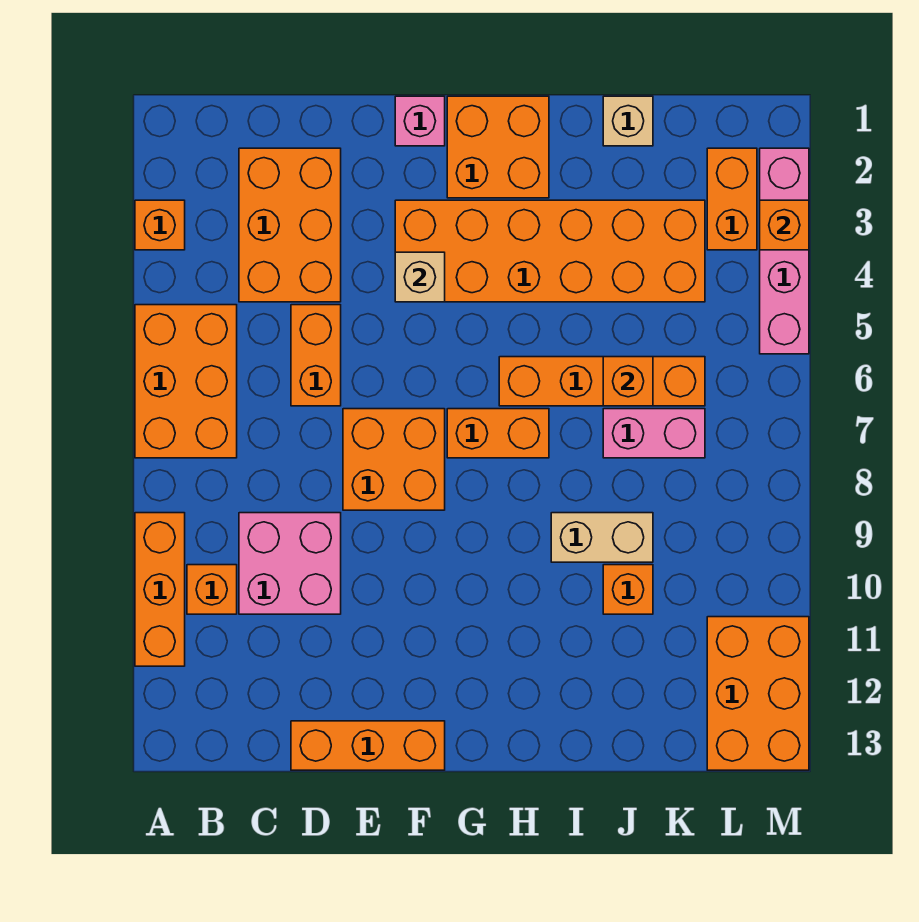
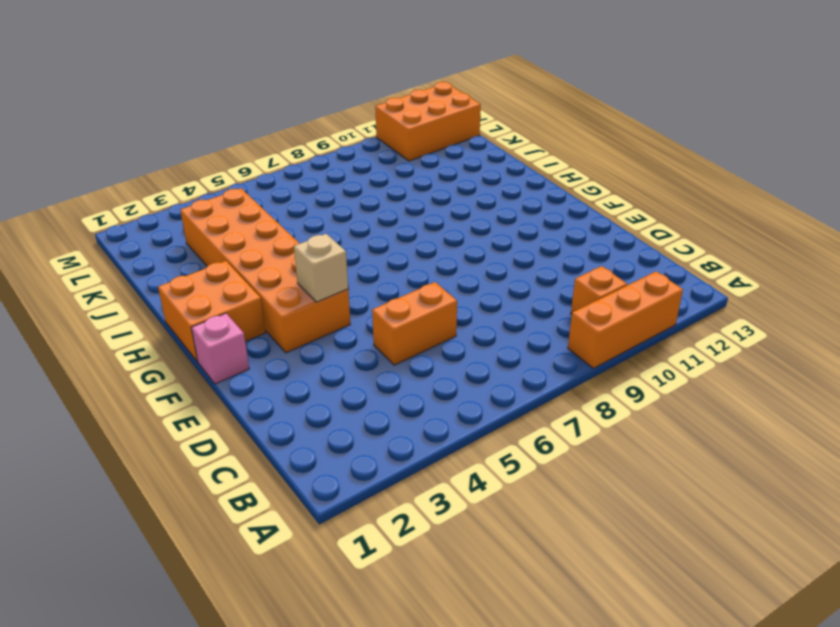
none -> orange brick A3 level 1
none -> orange brick A5:B7 level 1
none -> orange brick C2:D4 level 1

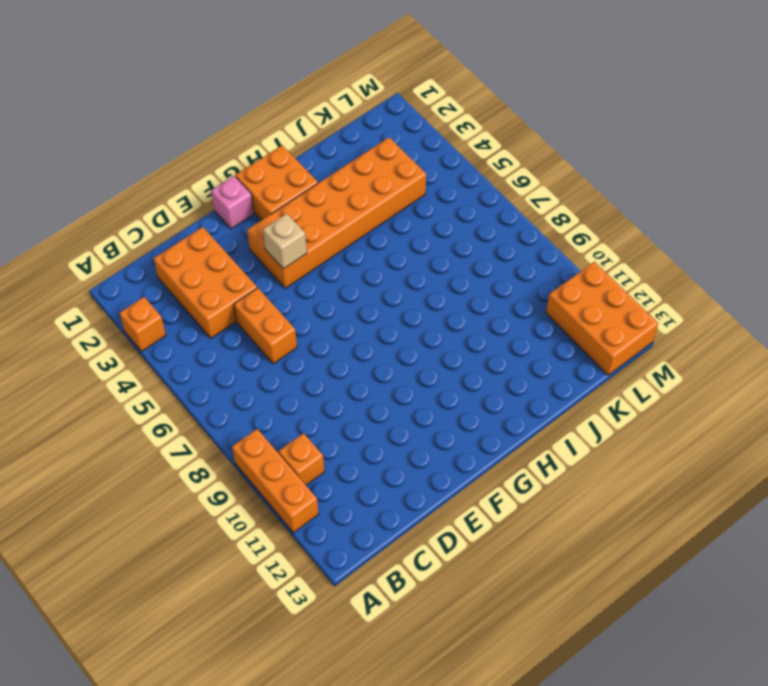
none -> orange brick A5:B7 level 1
none -> pink brick C9:D10 level 1
none -> orange brick D13:F13 level 1

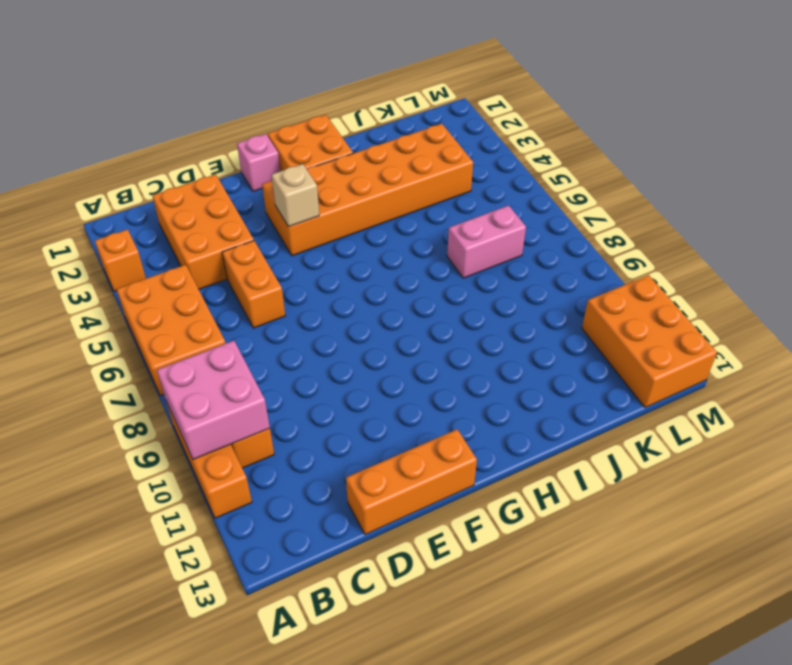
pink brick A9:B10 level 2 -> pink brick C9:D10 level 1
none -> orange brick E7:F8 level 1
none -> orange brick G7:H7 level 1
none -> orange brick H6:K6 level 1

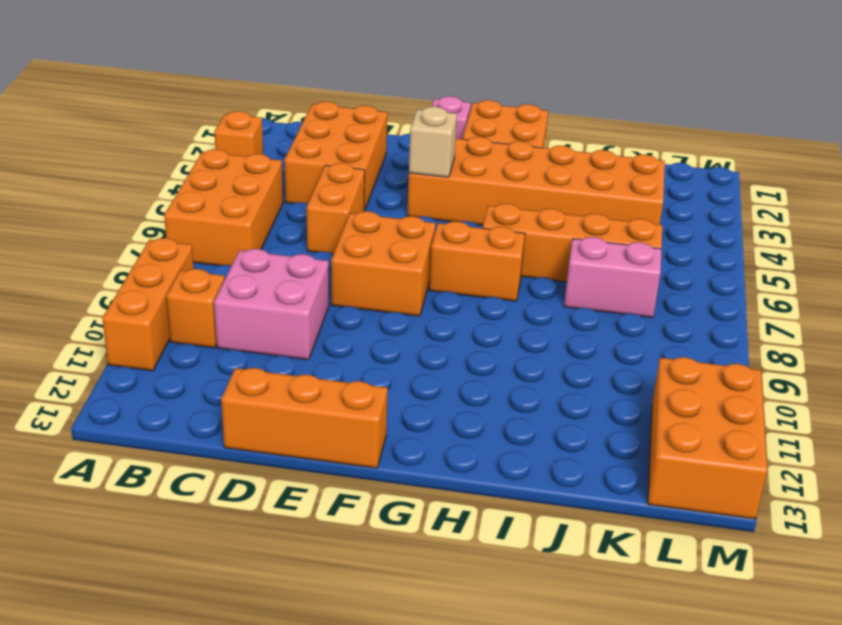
none -> tan brick I9:J9 level 1
none -> tan brick J1 level 1
none -> orange brick J10 level 1

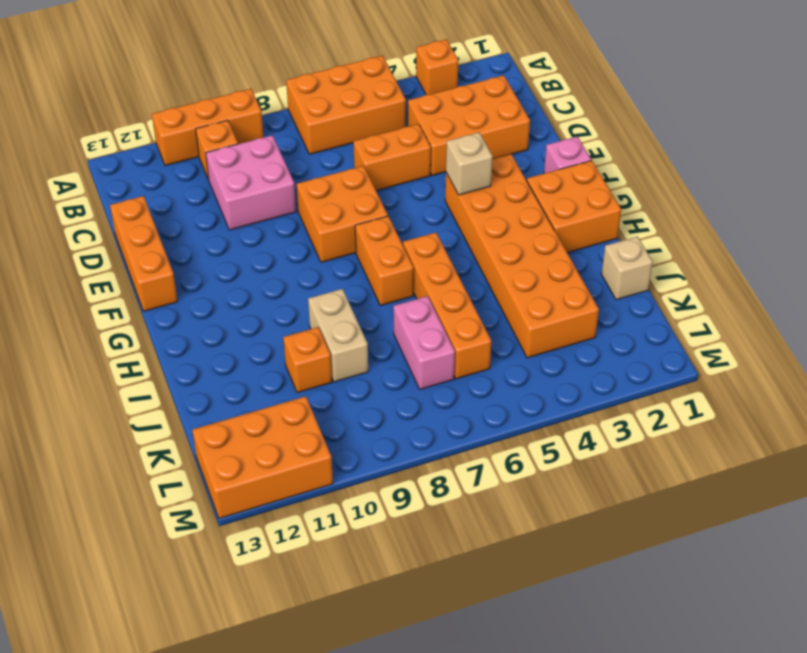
none -> orange brick L2:L3 level 1
none -> pink brick M2:M5 level 1
none -> orange brick J6 level 2

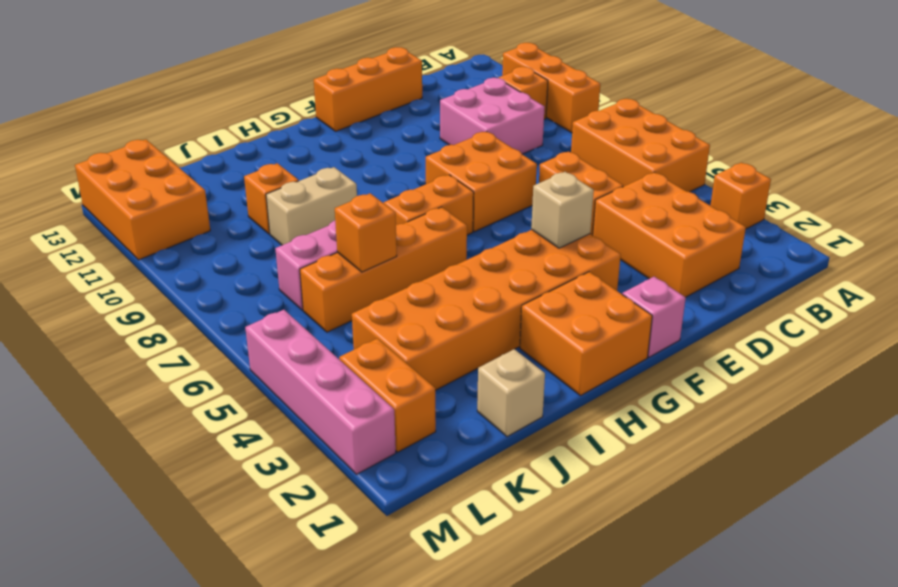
none -> orange brick M3 level 2

